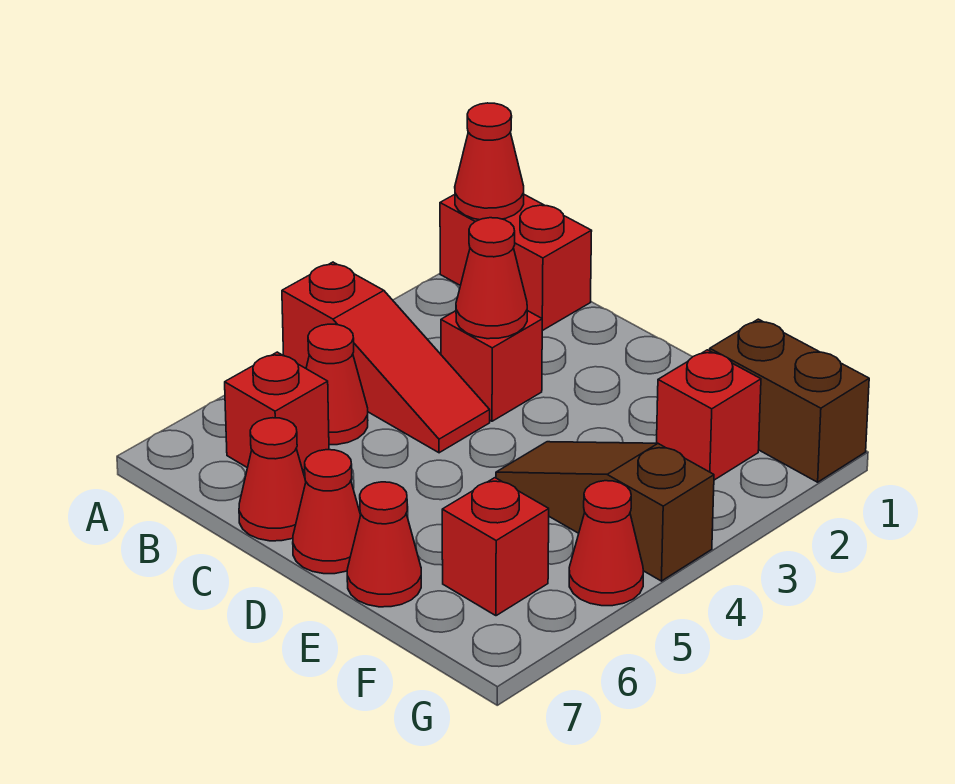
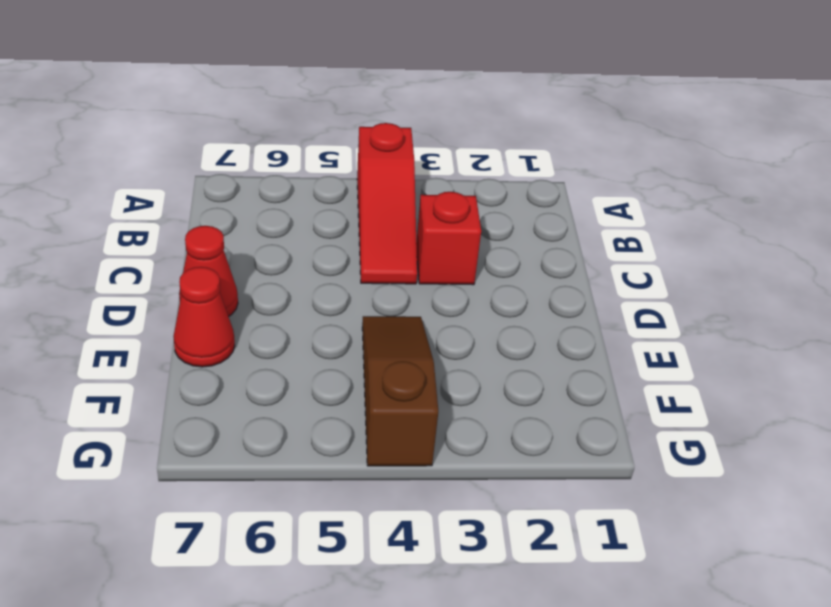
none -> red brick A1:B1 level 1
none -> red cone B5 level 1
none -> red brick B6 level 1

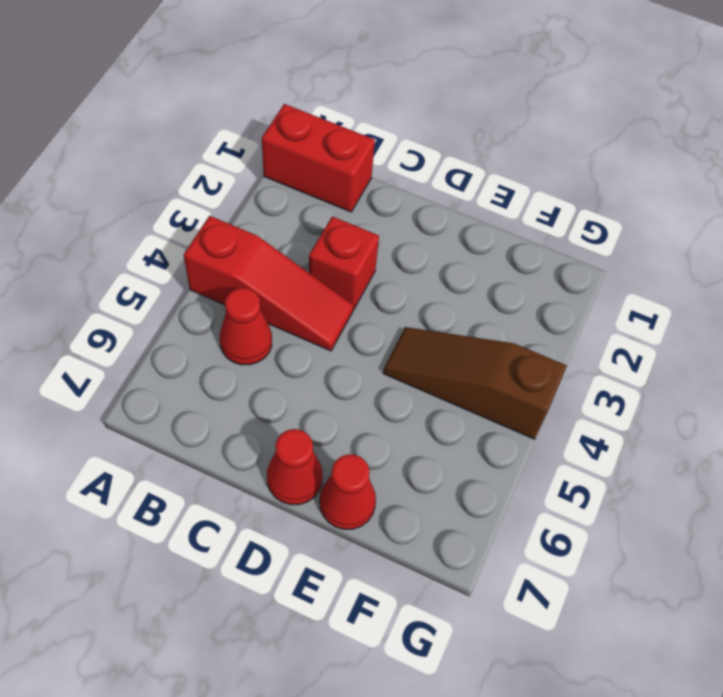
none -> red brick B6 level 1
none -> red cone C7 level 1
none -> brown brick F1:G1 level 1

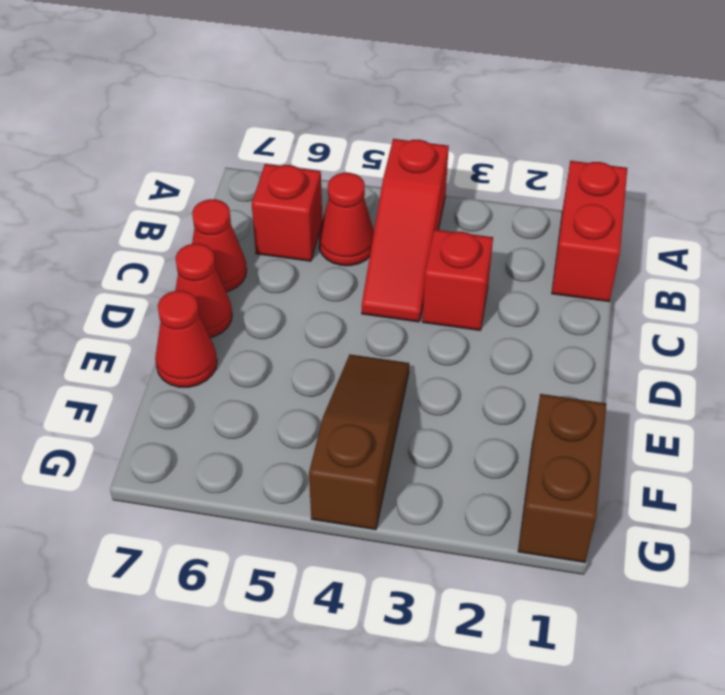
none -> red brick F2 level 1
none -> red brick F6 level 1
none -> red cone G5 level 1

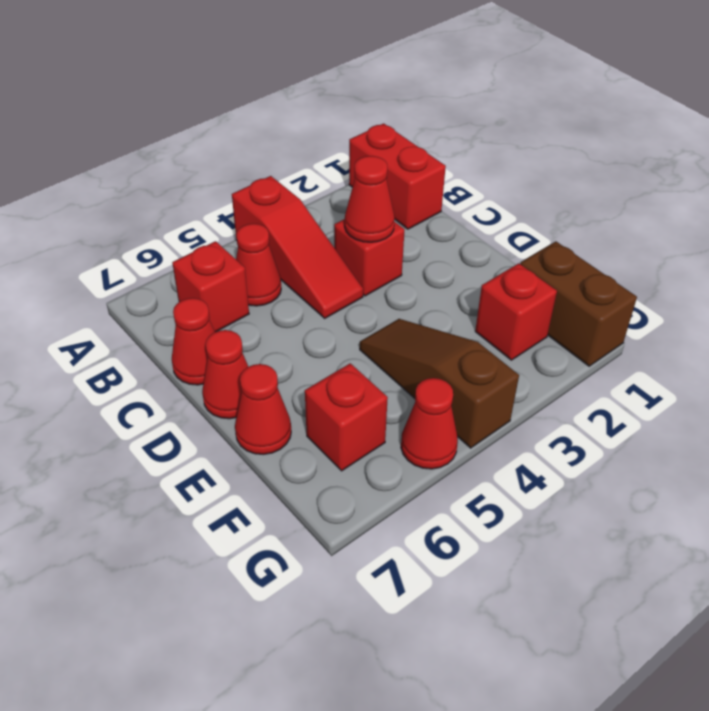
none -> red cone A1 level 2

